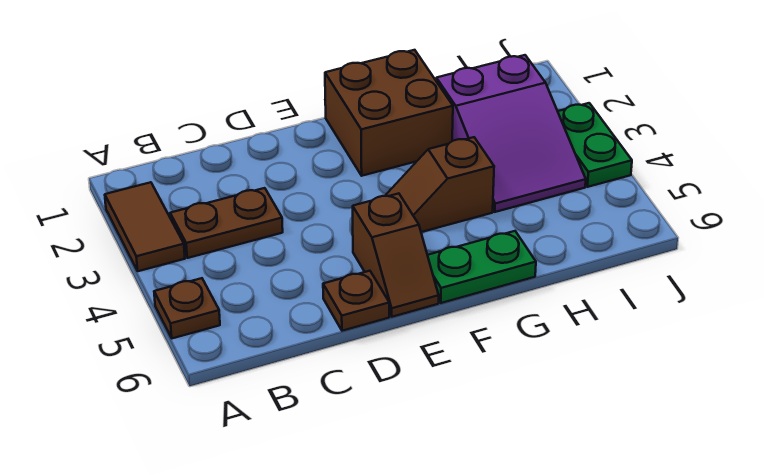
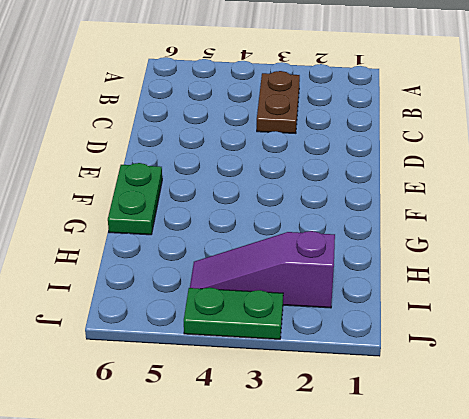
purple slope I2:I4 level 1 top 2 -> purple slope H2:I4 level 1 top 2
none -> brown tile A2:A3 level 1
none -> brown plate A5 level 1

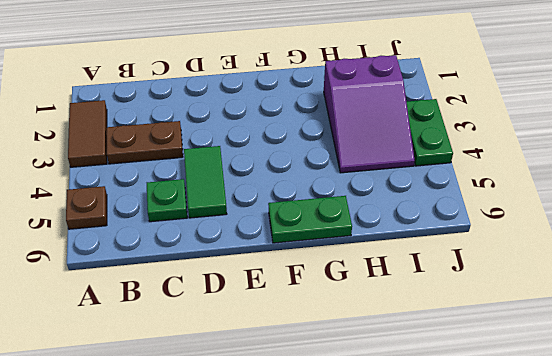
green plate C5 level 1 -> none
green tile D4:D5 level 1 -> none
none -> brown plate D6 level 1
none -> brown slope E5:E6 level 1 top 5

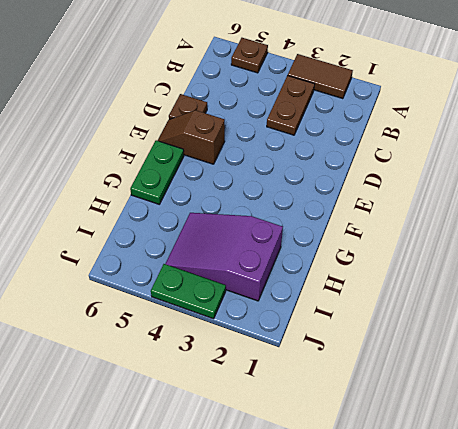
none -> brown brick F1:G2 level 1
none -> brown slope F4:G4 level 1 top G

